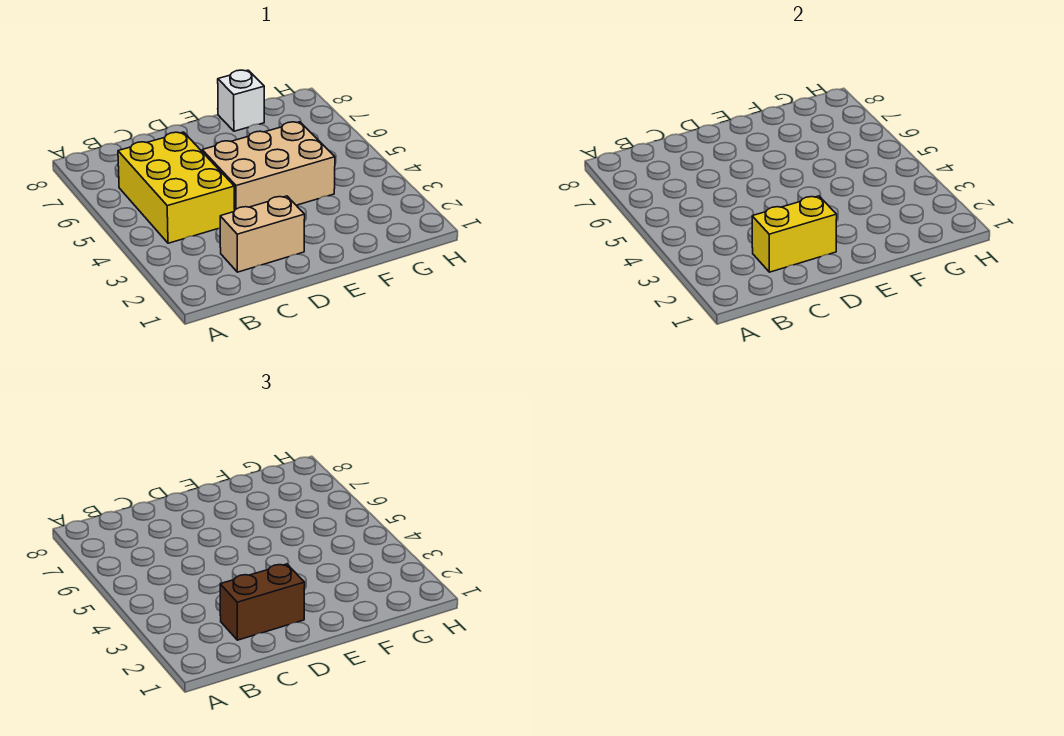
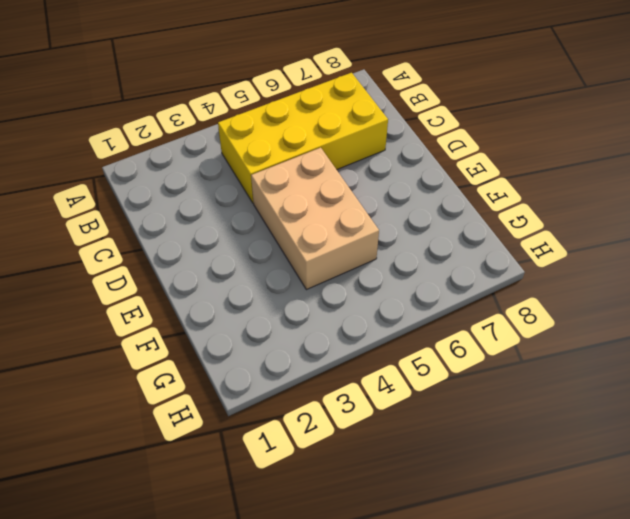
yellow brick B4:C7 level 1 -> yellow brick B4:C6 level 1
none -> tan brick C2:D2 level 1
none -> white brick F8 level 1

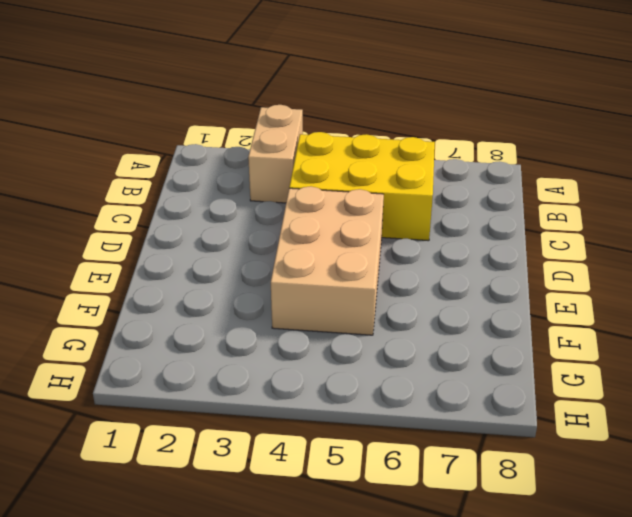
tan brick A3:B3 level 1 -> tan brick C2:D2 level 1
none -> white brick F8 level 1
none -> yellow brick C2:D2 level 2

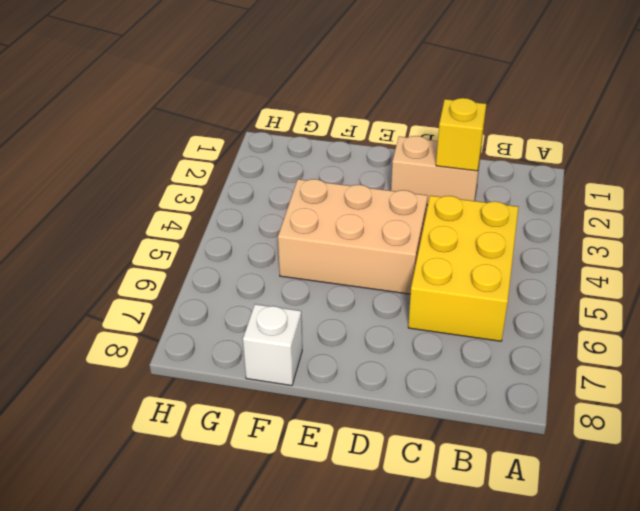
yellow brick C2 level 2 -> yellow brick C2:D2 level 2
none -> brown brick C2:D2 level 3

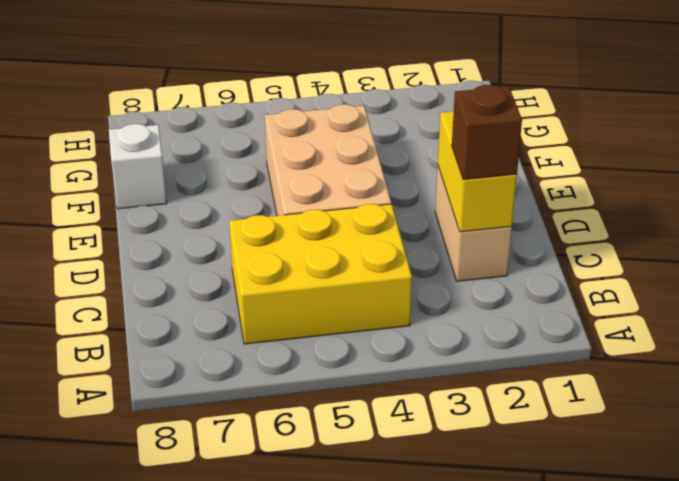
brown brick C2 level 3 -> brown brick C2:D2 level 3

